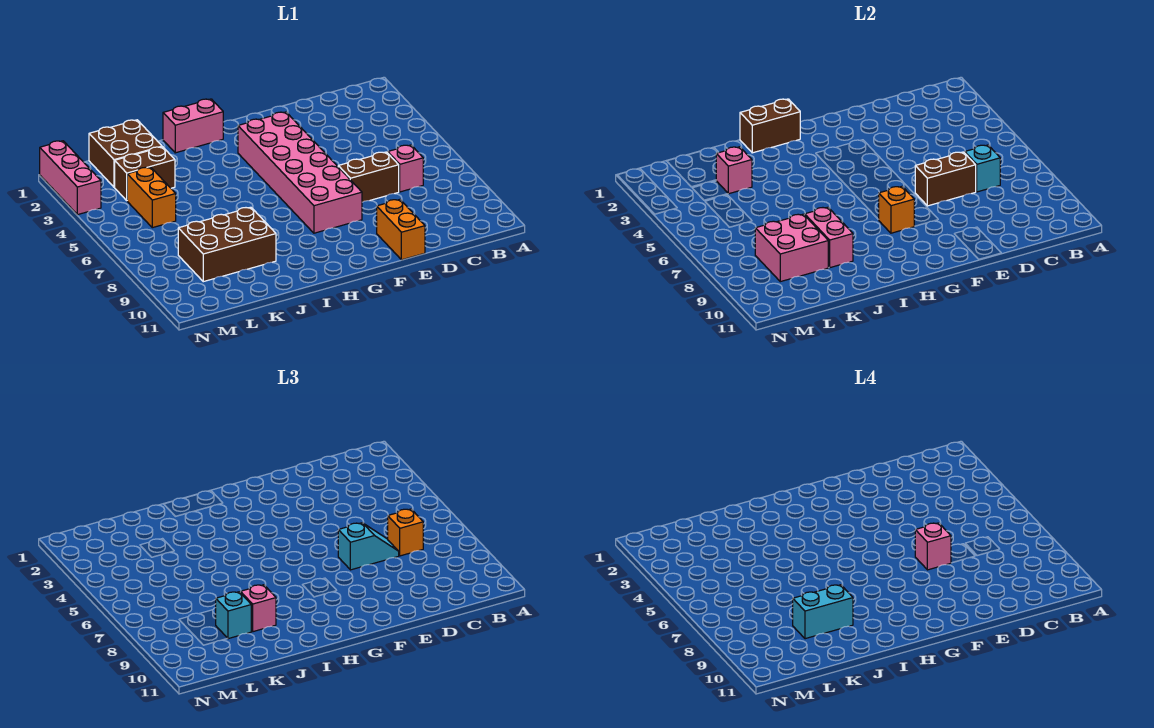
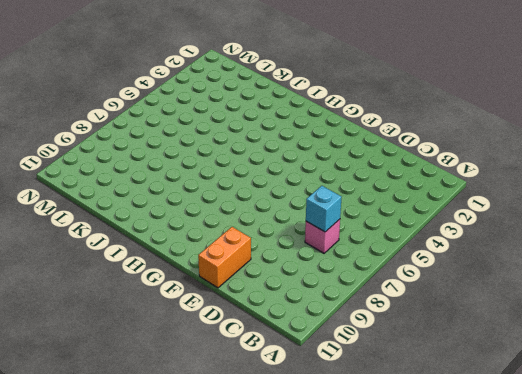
none -> brown brick D7:E7 level 1
none -> pink brick F3:G8 level 1
none -> pink brick H1:I1 level 1

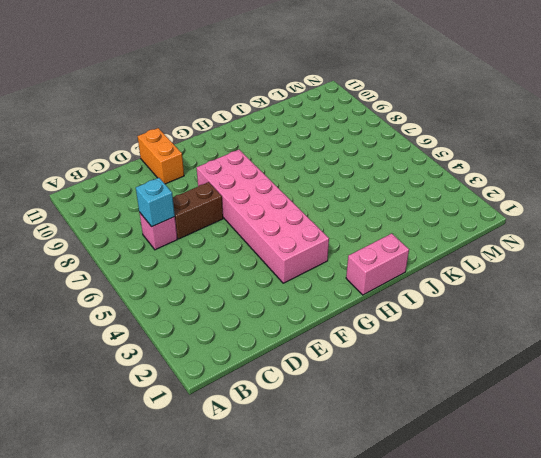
none -> brown brick J8:L9 level 1
none -> brown brick K1:L2 level 1
none -> brown brick K3:L3 level 1

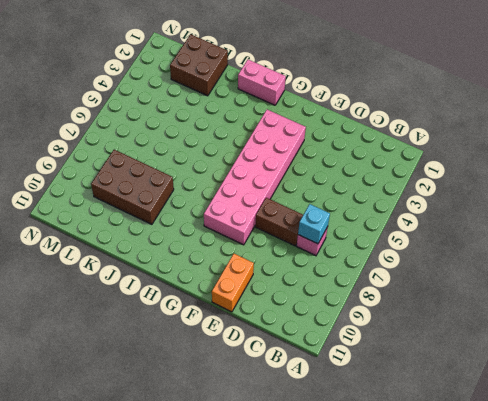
none -> brown brick K3:L3 level 1
none -> orange brick L4:L5 level 1
none -> pink brick N1:N3 level 1

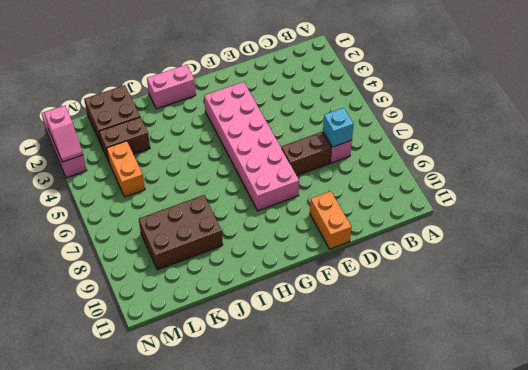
pink slope N2:N3 level 2 top 2 -> none
none -> brown brick D7:E7 level 2
none -> orange brick G8 level 2
none -> brown brick H1:I1 level 2

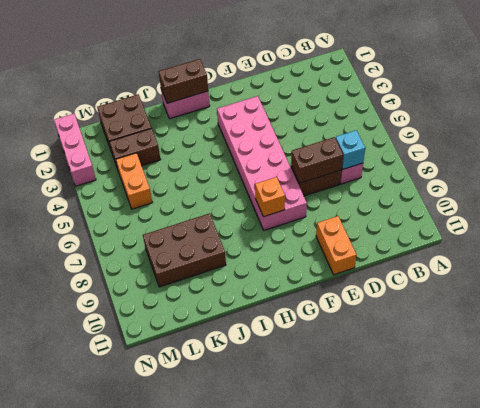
none -> pink brick J8:J9 level 2
none -> pink brick K3 level 2
none -> pink brick K8:L9 level 2

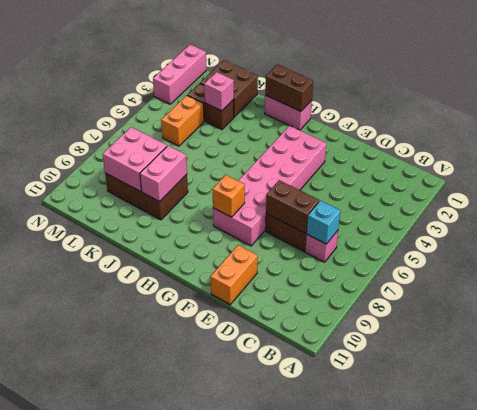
none -> orange brick C7 level 3
none -> cyan slope D7:E7 level 3 top E
none -> pink brick J9 level 3

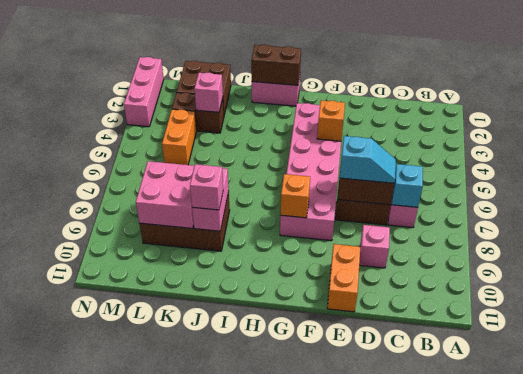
pink brick D9 level 1 -> pink brick E7 level 4
orange brick F4 level 2 -> orange brick C7 level 3
none -> cyan brick K9 level 3
none -> cyan brick J9:K9 level 4

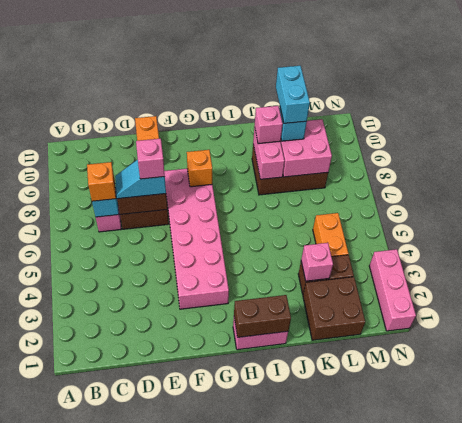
cyan brick K9:K10 level 4 -> cyan brick J9:K9 level 4

